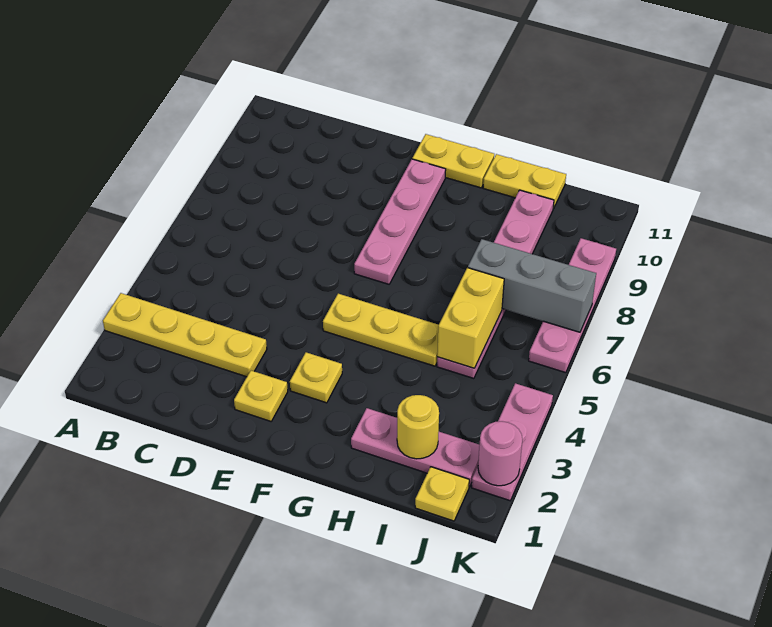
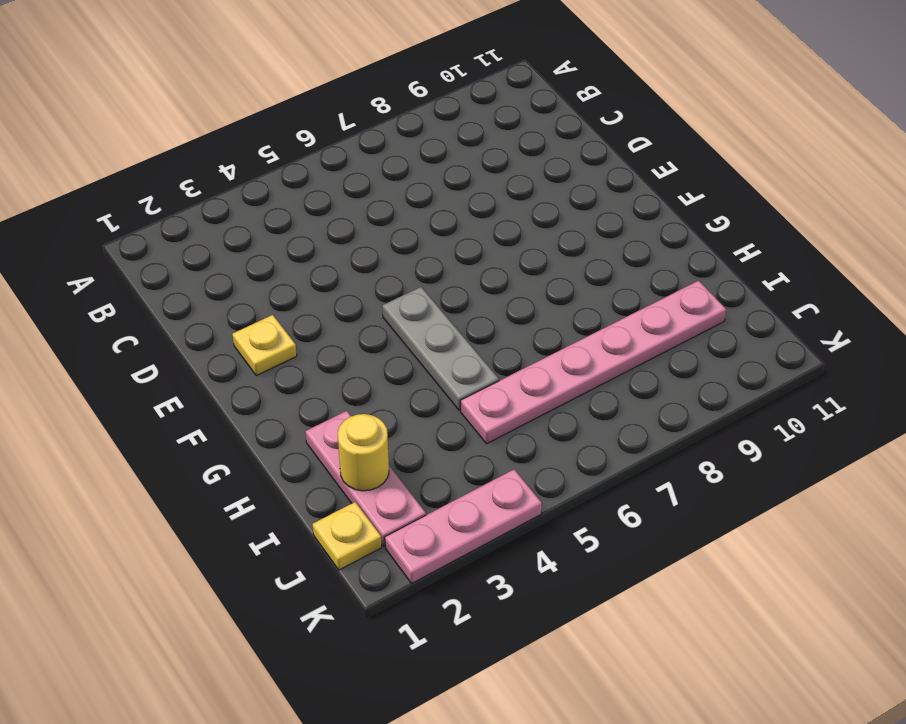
grey plate F5:H5 level 1 -> yellow plate F5:H5 level 1
none -> yellow plate A3:D3 level 1
none -> yellow plate F3 level 1
none -> pink plate F7:F10 level 1

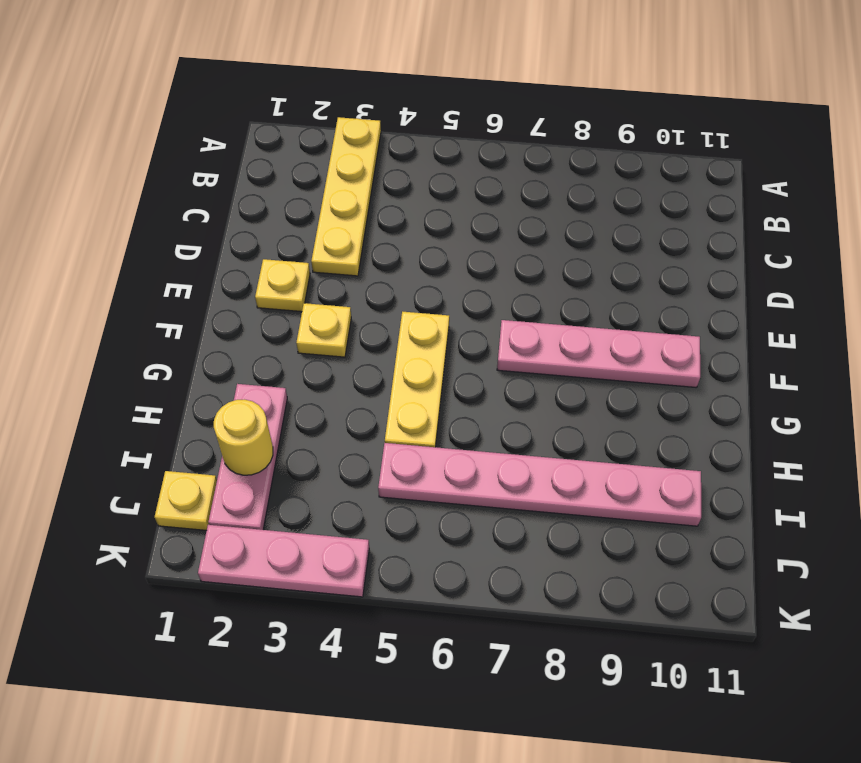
none -> yellow plate F11:G11 level 1
none -> yellow plate H11:I11 level 1
none -> pink plate K6:K9 level 1

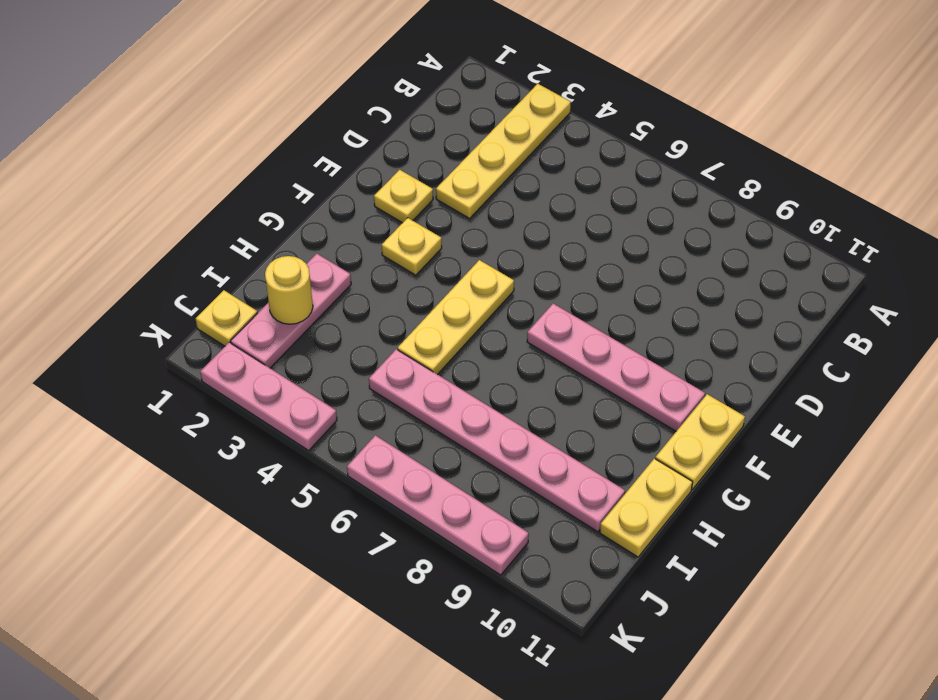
none -> yellow brick I5:I6 level 2
none -> grey brick I7:K7 level 2
none -> pink round brick K2 level 2

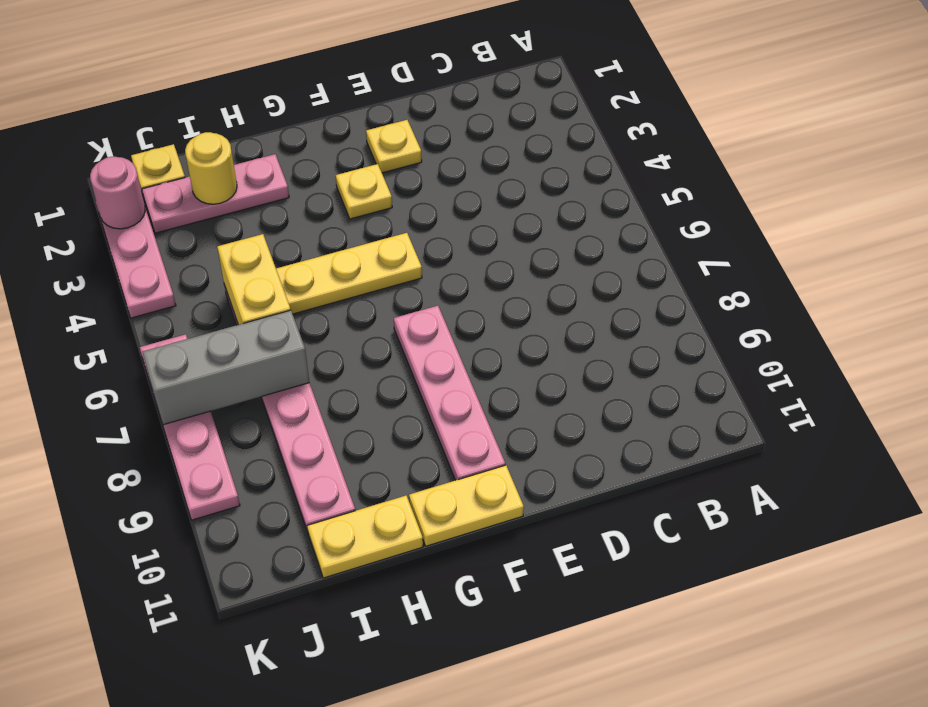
none -> yellow plate A3:D3 level 1

